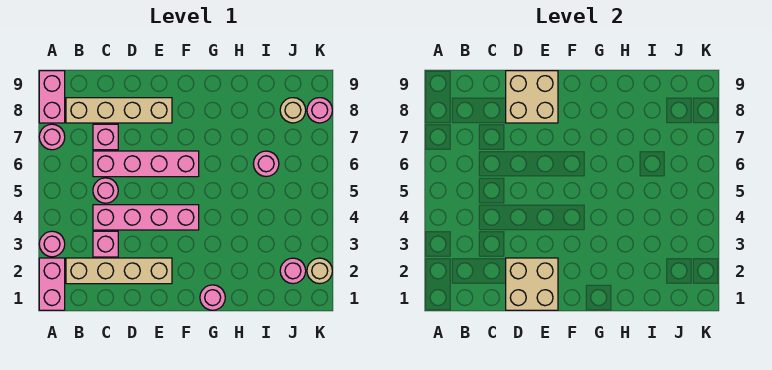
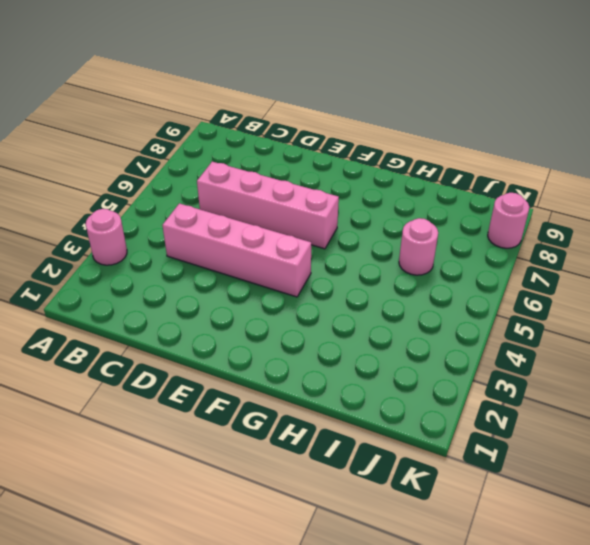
none -> pink brick A1:A2 level 1
none -> pink round brick A7 level 1
none -> pink brick A8:A9 level 1

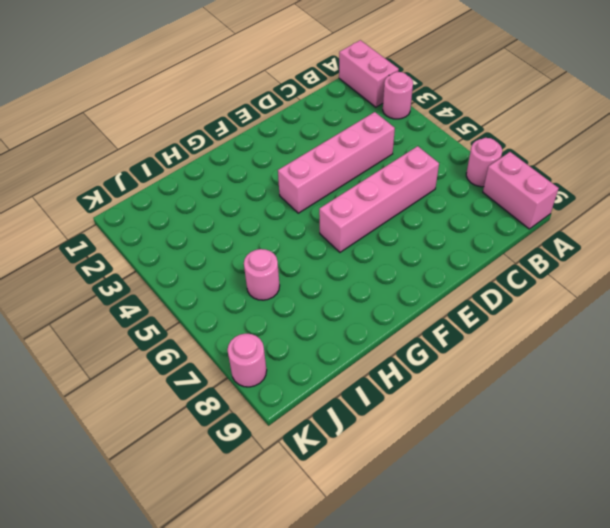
none -> tan brick B2:E2 level 1
none -> tan brick B8:E8 level 1
none -> pink brick C3 level 1

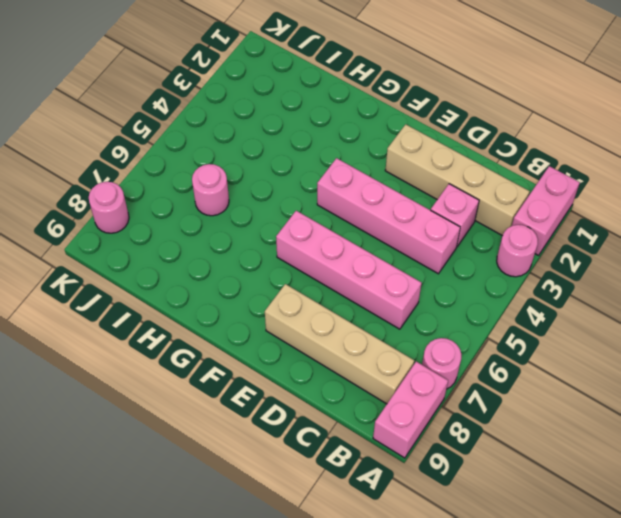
none -> pink round brick C5 level 1
none -> pink brick C7 level 1
none -> pink round brick G1 level 1

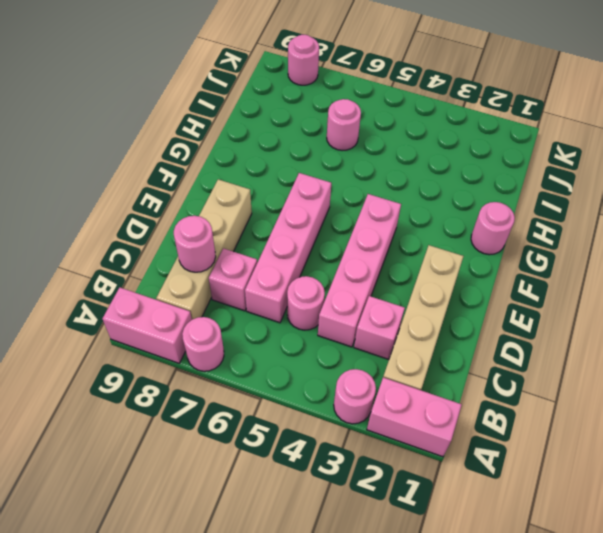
pink round brick C8 level 2 -> pink round brick J2 level 1
none -> tan round brick J8 level 1
none -> tan round brick K2 level 1
none -> tan brick D1:E2 level 2

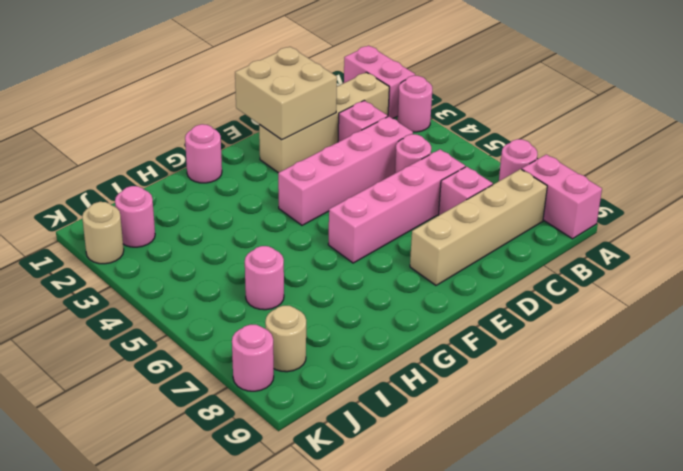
none -> tan brick D8:E9 level 2

